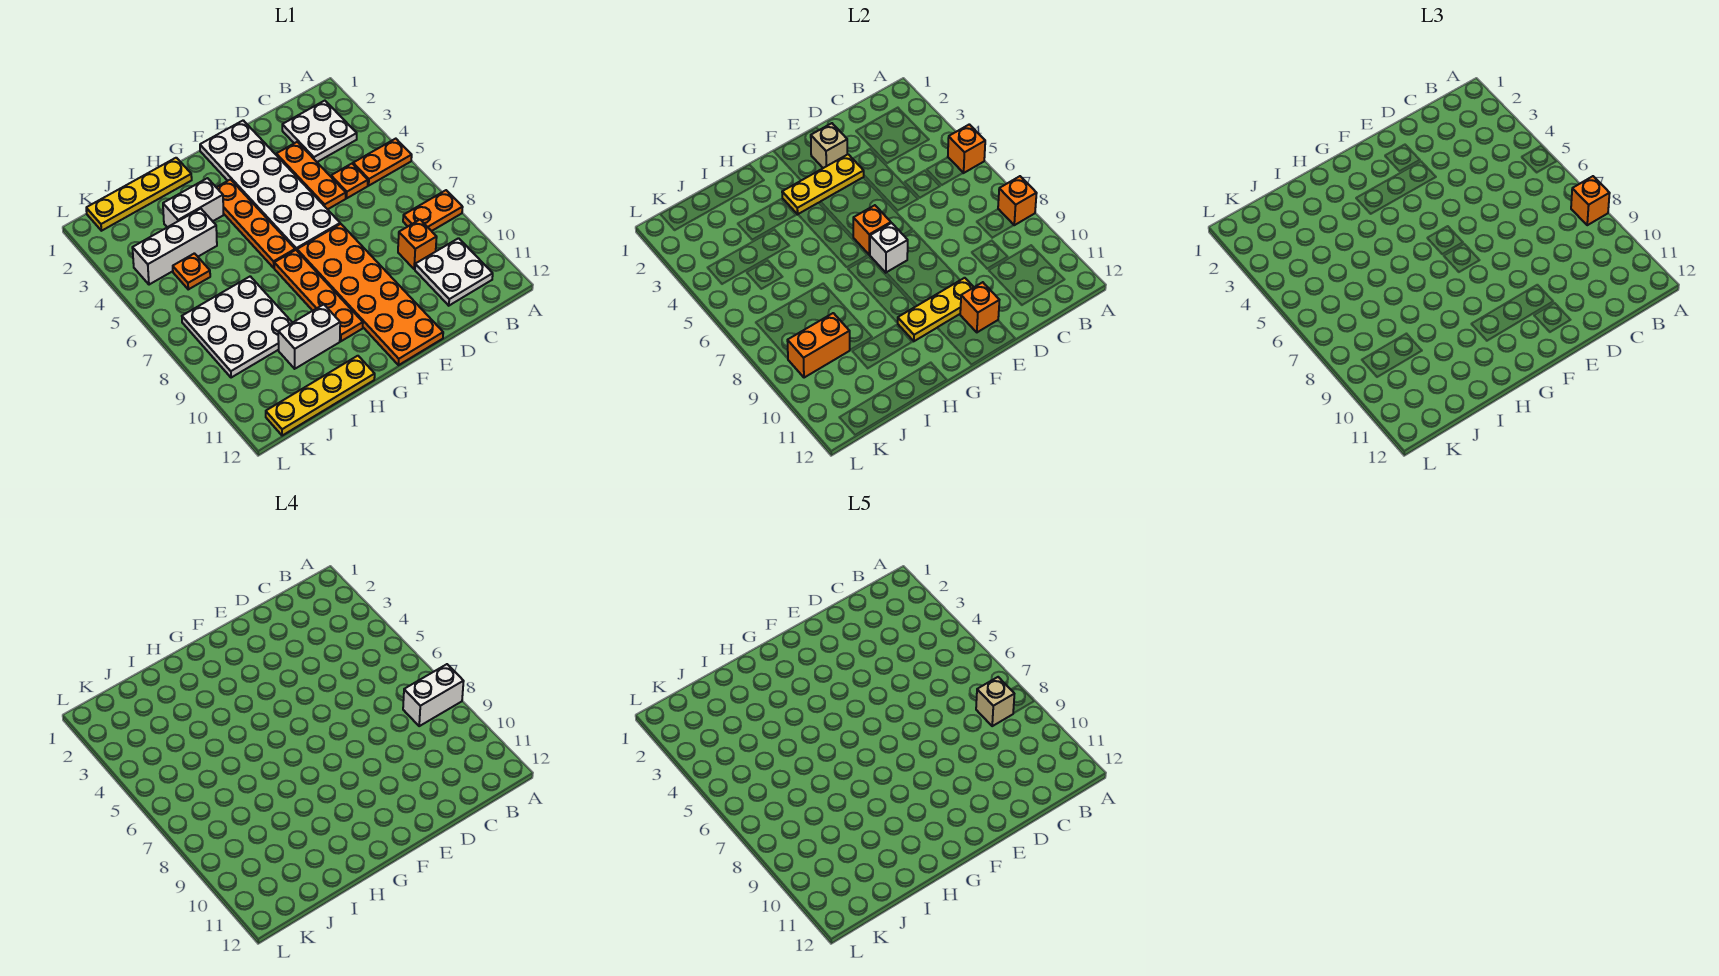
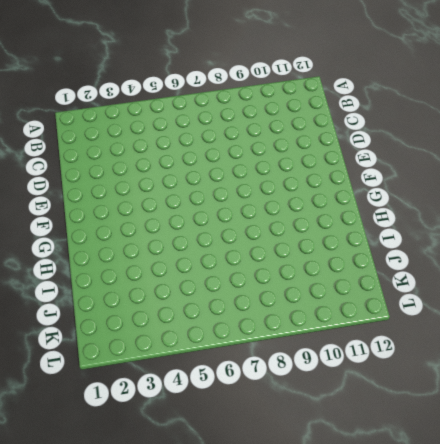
none -> orange plate A5:B5 level 1
none -> orange plate A8:B8 level 1
none -> white plate B2:C3 level 1
none -> white plate B10:C11 level 1

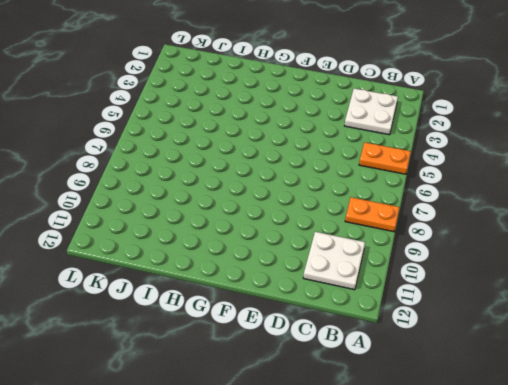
none -> orange plate C5 level 1
none -> orange brick C9 level 1
none -> orange plate D3:D5 level 1
none -> white plate E1:F6 level 1

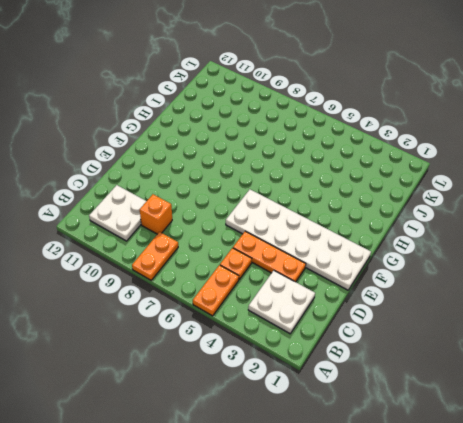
none -> orange plate E7:F12 level 1
none -> orange plate G3:G6 level 1
none -> orange plate G7:G10 level 1
none -> yellow plate H1:K1 level 1

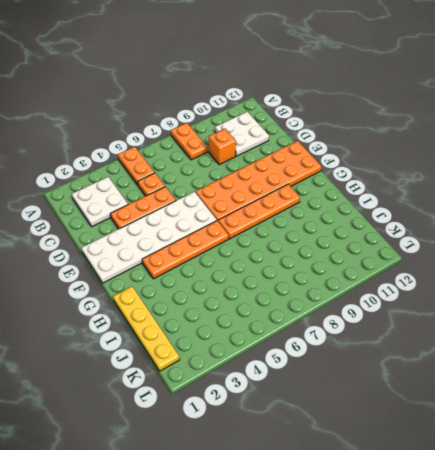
none -> white brick H3:I3 level 1
none -> white brick H10:I10 level 1
none -> yellow plate H12:K12 level 1
none -> white brick I4:K4 level 1

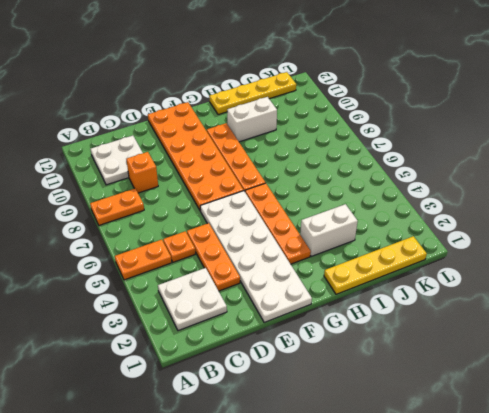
none -> white brick I4:K4 level 1
none -> white plate I7:K9 level 1
none -> orange plate J5 level 1
none -> orange brick A5 level 2

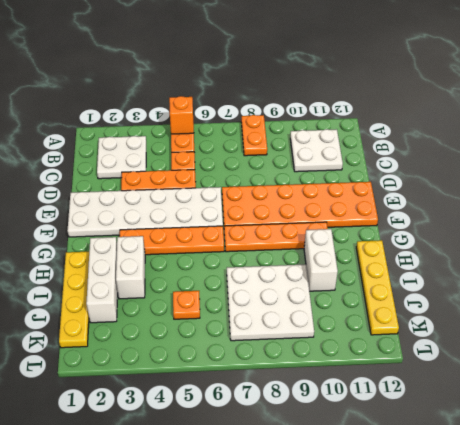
white brick H2:J2 level 1 -> white brick I4:K4 level 1
none -> orange brick C9 level 1
none -> orange brick A8 level 2
none -> tan brick E2 level 2
none -> yellow plate E3:G3 level 2

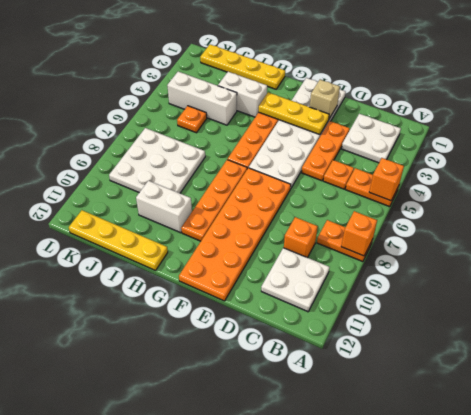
none -> yellow plate E10:G10 level 2
none -> orange brick E11 level 2
none -> orange brick F6 level 2
none -> white brick F7 level 2

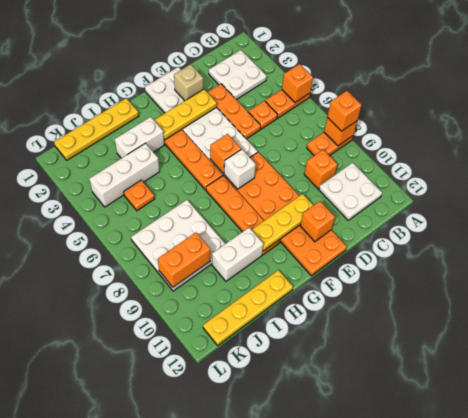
none -> white brick A8:B8 level 4
none -> tan brick B8 level 5

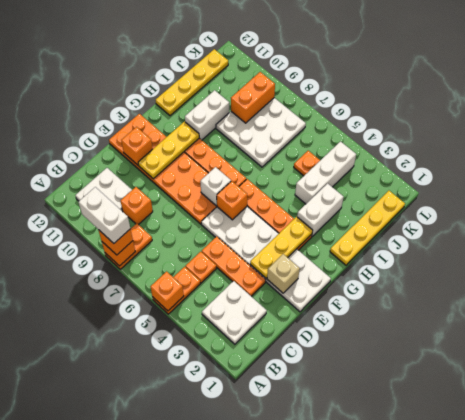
white brick A8:A9 level 4 -> white brick A8:B8 level 4
none -> tan brick B8 level 5

